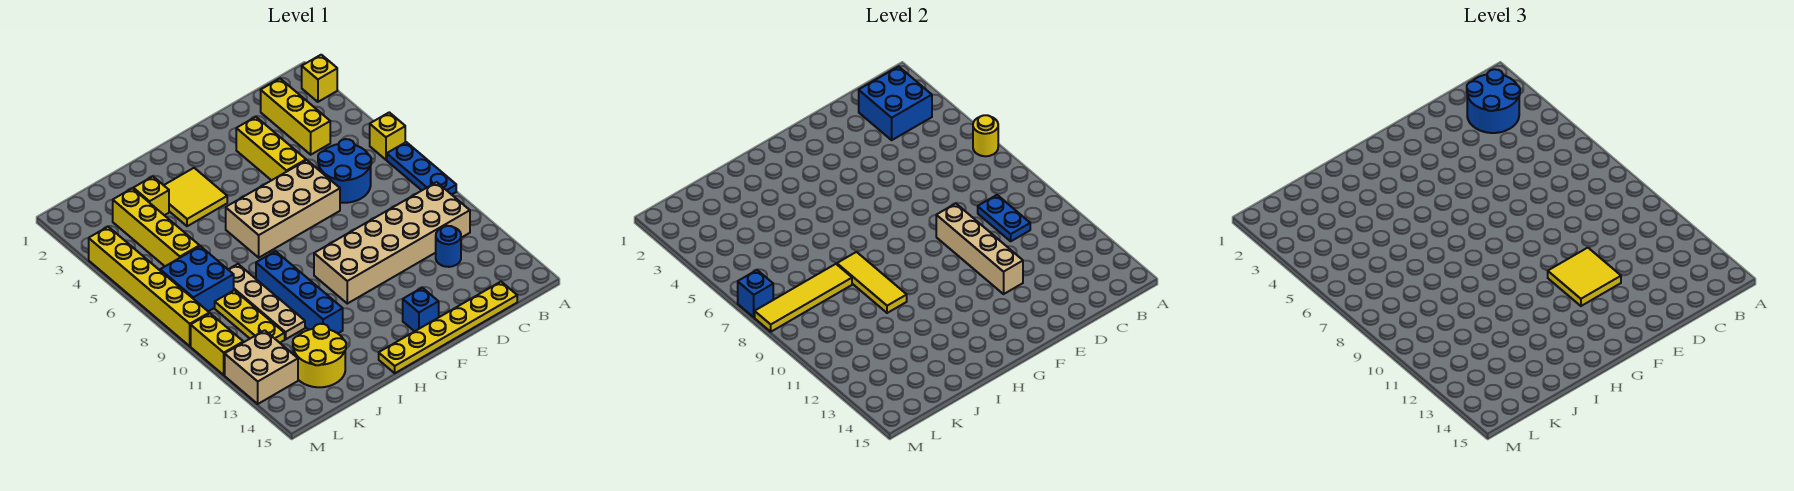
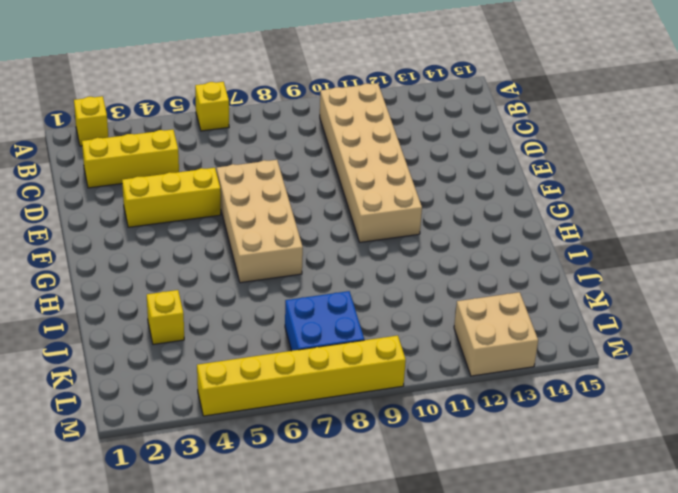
none -> blue plate A7:A9 level 1
none -> blue round brick C6:D7 level 1
none -> blue round brick C12 level 1
none -> yellow plate C15:H15 level 1

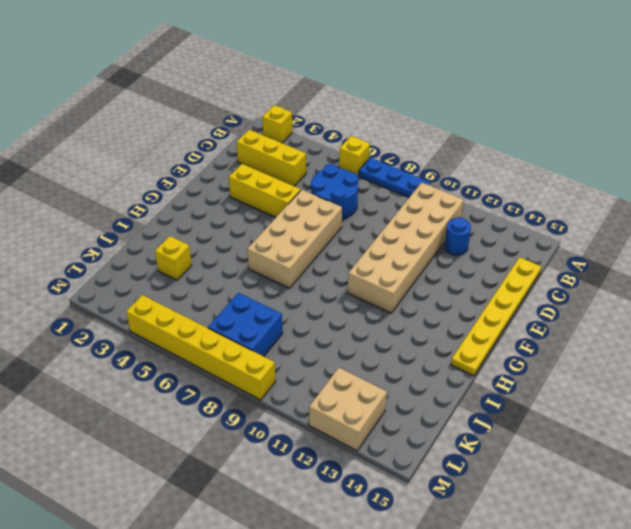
none -> blue brick F14 level 1
none -> yellow tile H3:I4 level 1
none -> blue brick I9:I12 level 1
none -> tan plate J8:J11 level 1

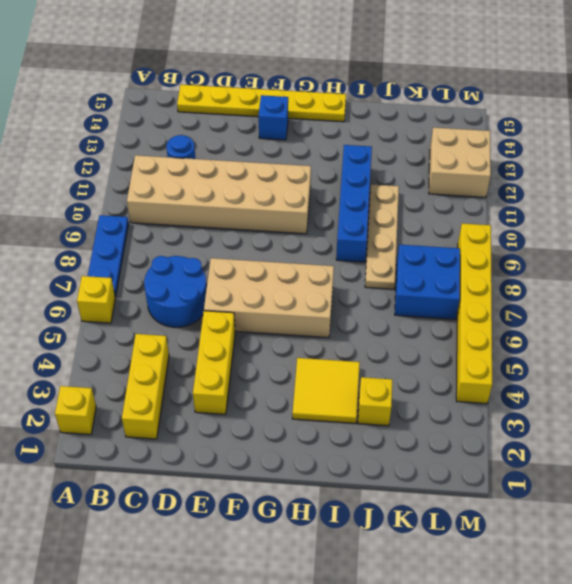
none -> yellow round brick J13:K14 level 1
none -> yellow brick K3:K6 level 1
none -> yellow plate K9:K11 level 1
none -> yellow brick M10:M11 level 1

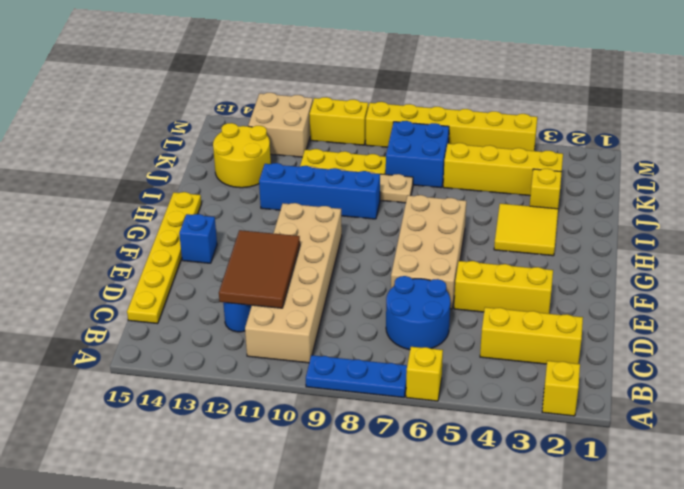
brown tile C11:E12 level 2 -> tan brick E9:E12 level 2
none -> yellow round brick A6 level 2
none -> blue brick B2:C3 level 2
none -> blue plate C9:C10 level 2
none -> yellow tile I8:I10 level 2

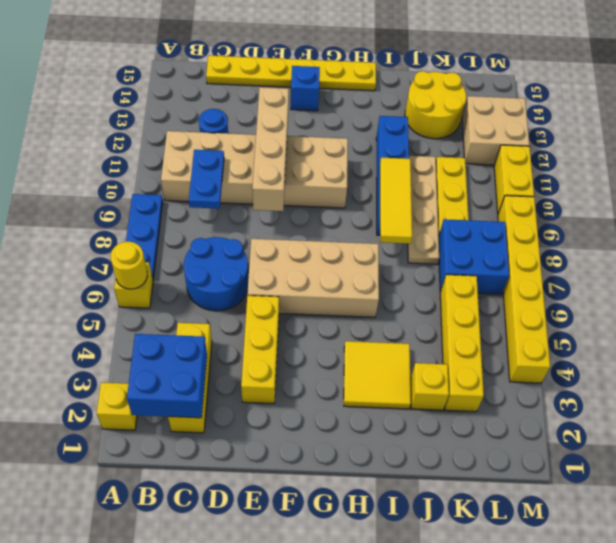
none -> yellow tile J8:M8 level 2
none -> blue brick M7 level 2
none -> blue round brick B2:C3 level 3
none -> yellow tile E11:F12 level 3

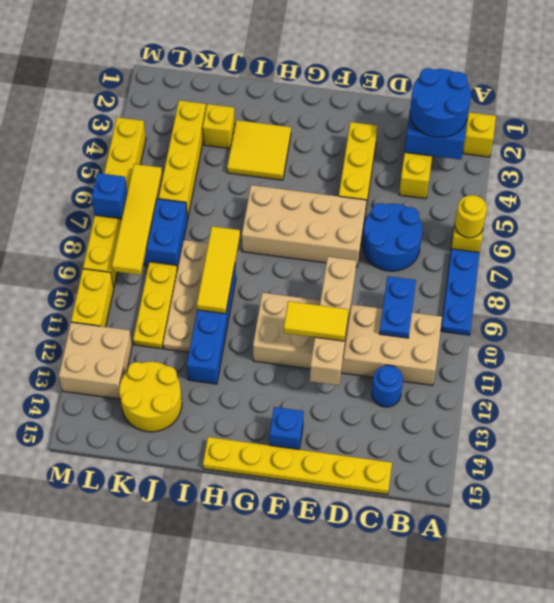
yellow tile E11:F11 level 3 -> yellow tile E11:F12 level 3
yellow tile L6:L9 level 2 -> yellow tile J8:M8 level 2

